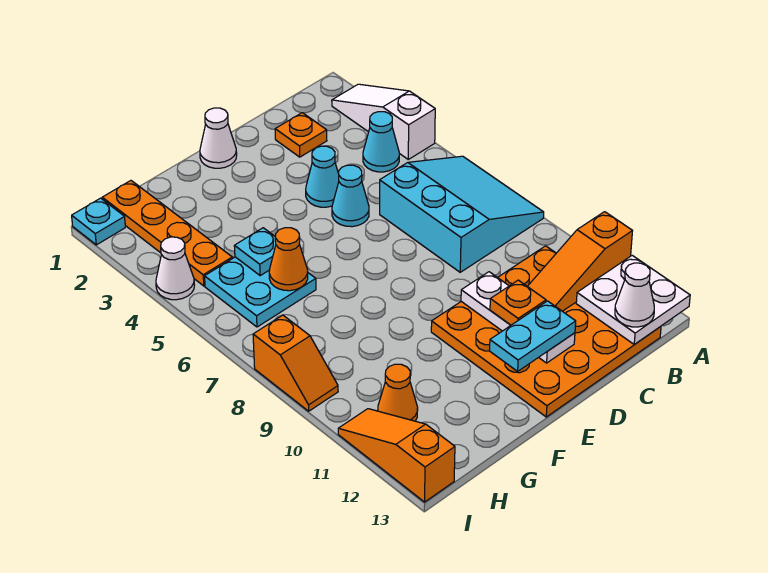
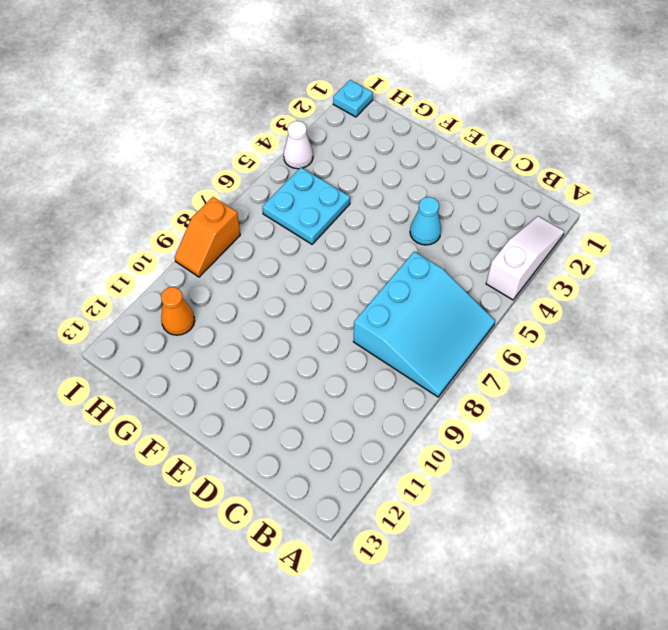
none -> cyan cone B4 level 1
none -> orange plate B10:E13 level 1
none -> orange plate C2 level 1

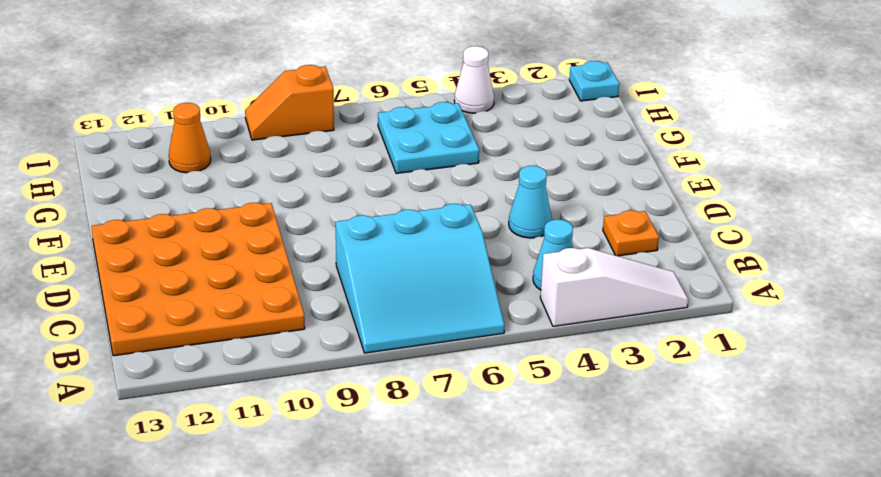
none -> cyan cone D5 level 1
none -> white cone E1 level 1
none -> orange plate H1:H4 level 1

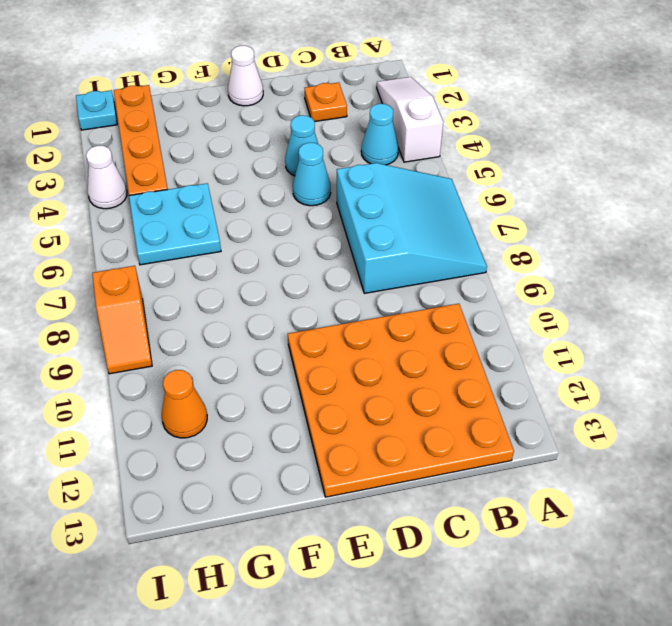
none -> orange slope I11:I13 level 1 top 13
none -> orange slope A11:C11 level 2 top A
none -> white plate A12:B13 level 2

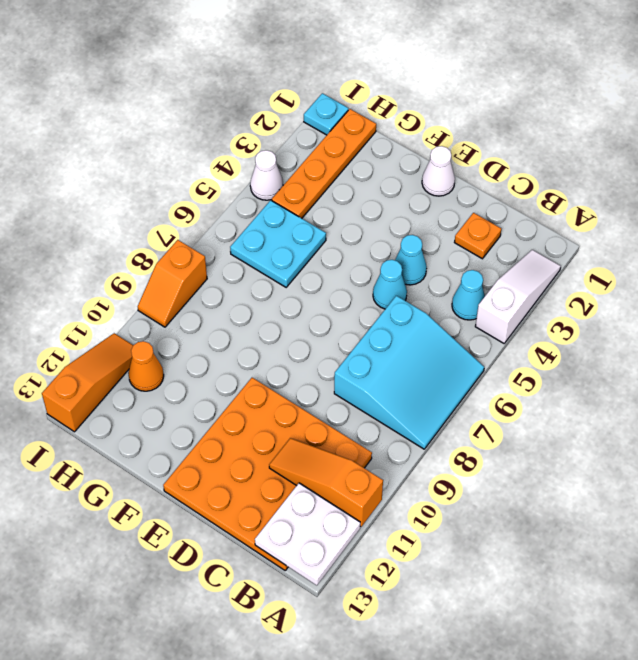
none -> white plate D10:D12 level 2
none -> cyan plate G5 level 2
none -> orange cone G6 level 2

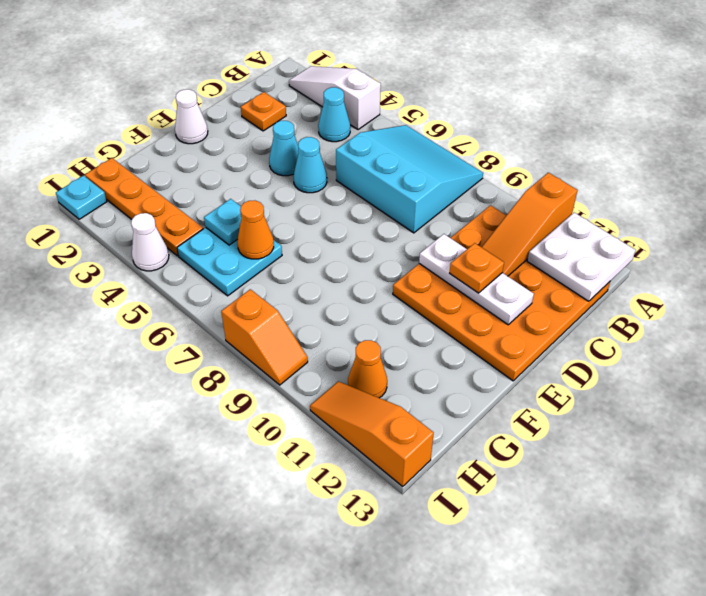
none -> white cone B13 level 3
none -> cyan plate D12:E12 level 3

